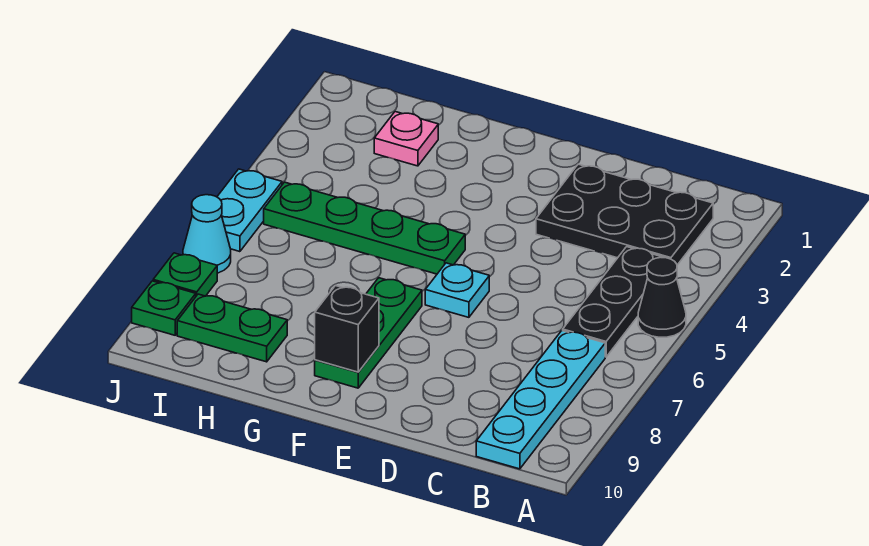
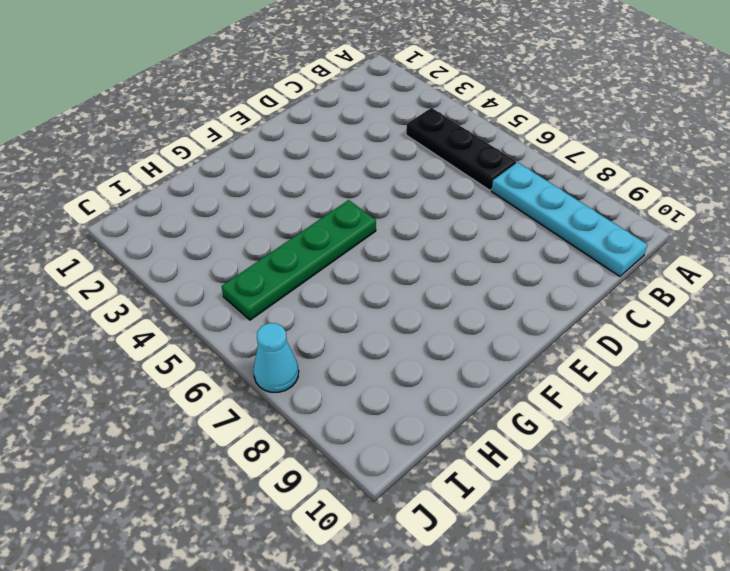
none -> black cone A5 level 1
none -> black plate B2:D3 level 1
none -> cyan plate E6 level 1

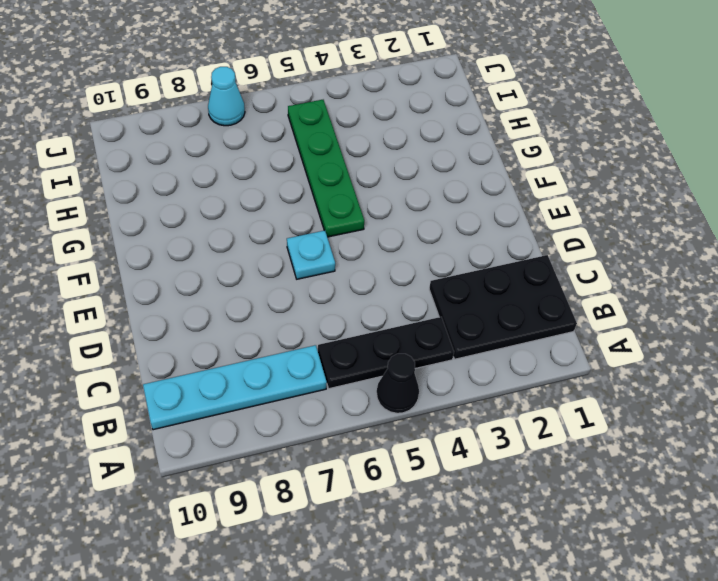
black plate B1:C3 level 1 -> black plate B2:D3 level 1
none -> green plate F7:F9 level 1
none -> pink plate H2 level 1
none -> green plate H9:I9 level 1

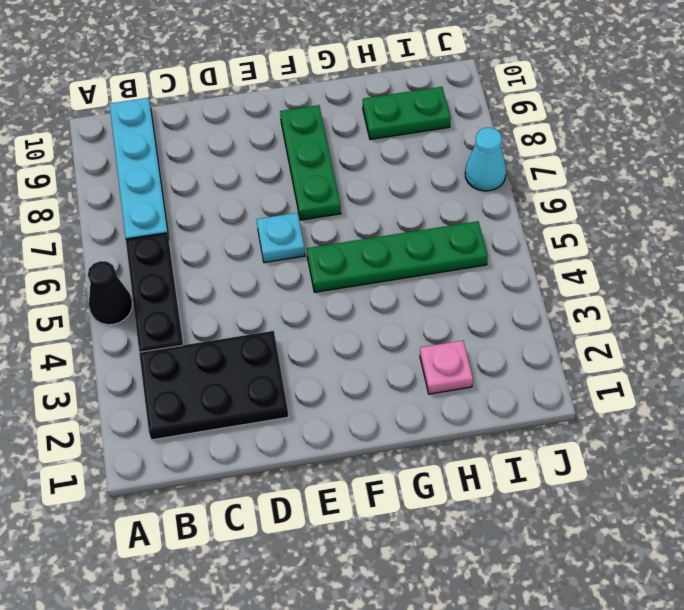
none -> cyan plate J5:J6 level 1
none -> green plate J8 level 1
none -> green plate J9 level 1

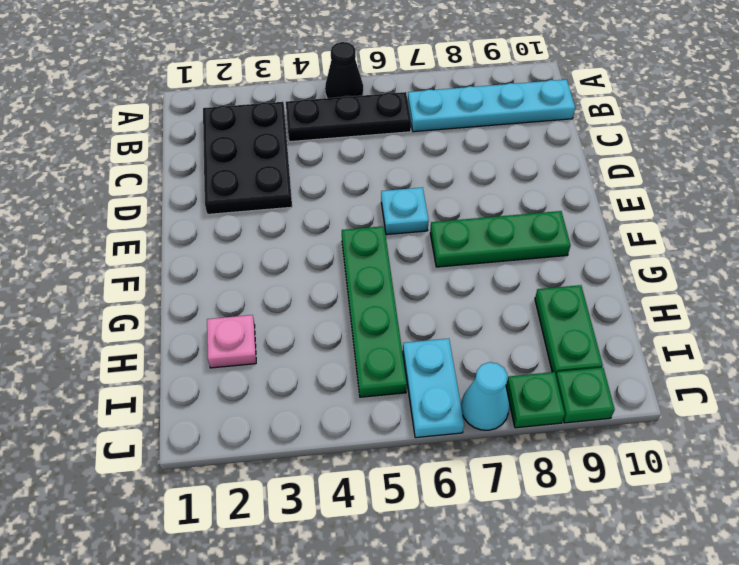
cyan plate I6:J6 level 1 -> cyan plate J5:J6 level 1
none -> black brick F9 level 2

